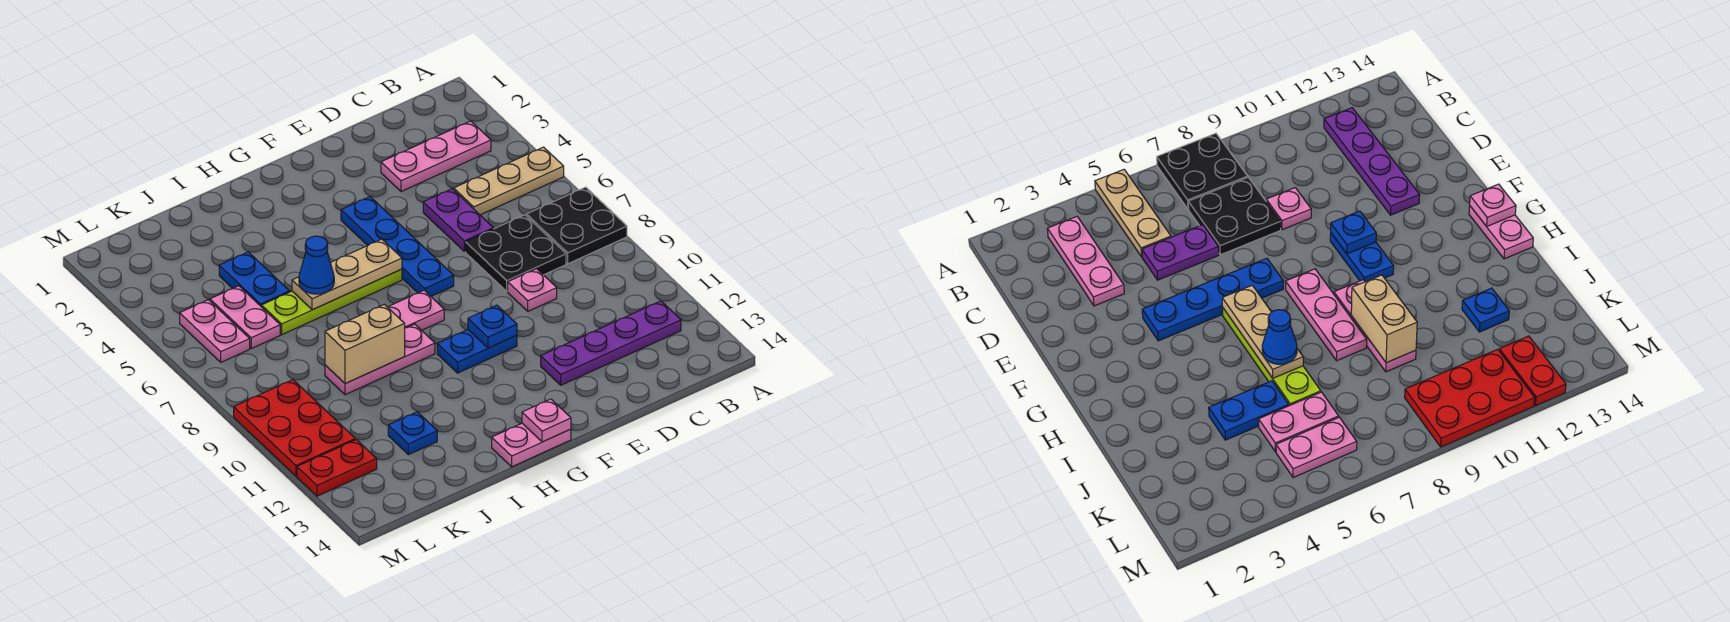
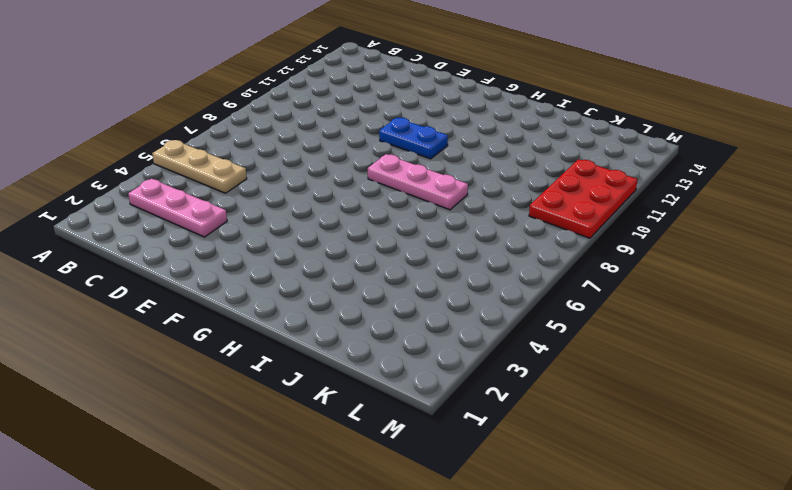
none -> black plate A7:B8 level 1
none -> purple plate B12:E12 level 1
none -> black plate C7:D8 level 1

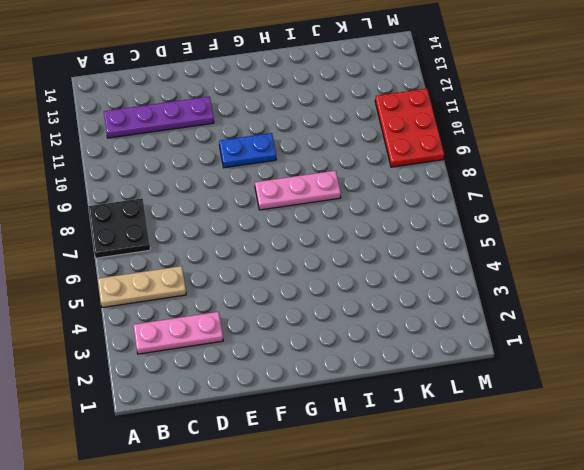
none -> black plate C7:D8 level 1
none -> purple plate D5:D6 level 1
none -> pink plate D9 level 1

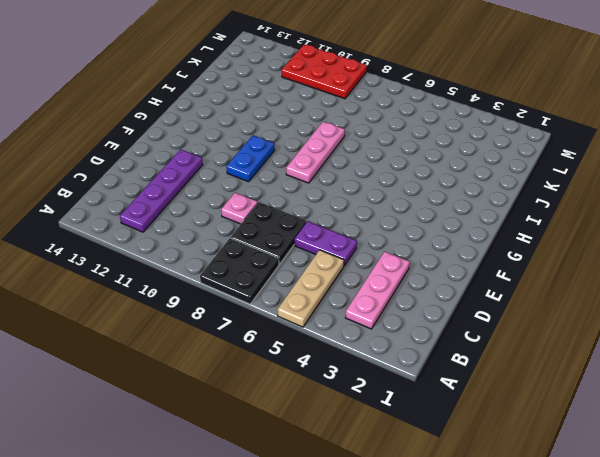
none -> blue plate F4:F7 level 1
none -> lime plate G6:J6 level 1
none -> pink plate G14:H14 level 1

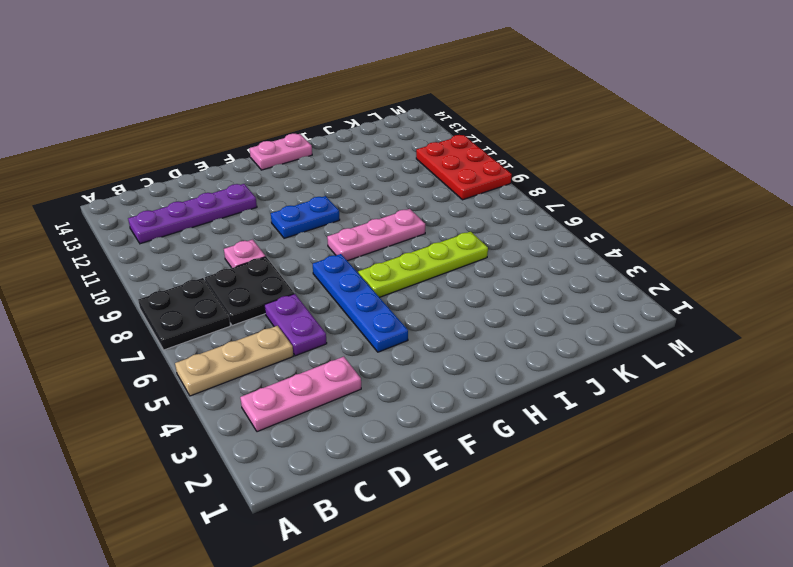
none -> pink plate H9:J9 level 1
none -> blue plate J4:J5 level 1
none -> blue plate J12 level 1

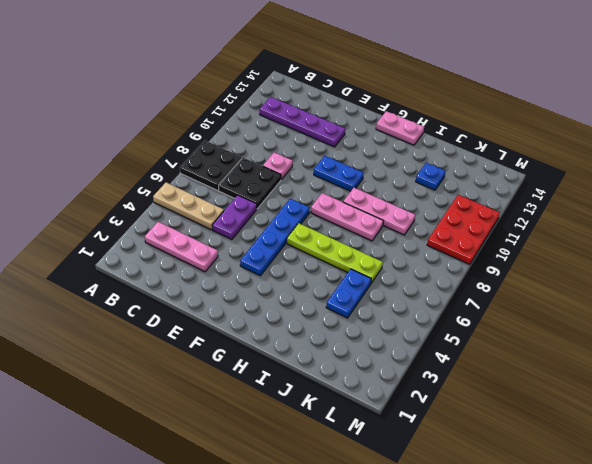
none -> pink plate K5:K6 level 1
none -> pink plate L5:L6 level 1
none -> red plate L12:M12 level 1

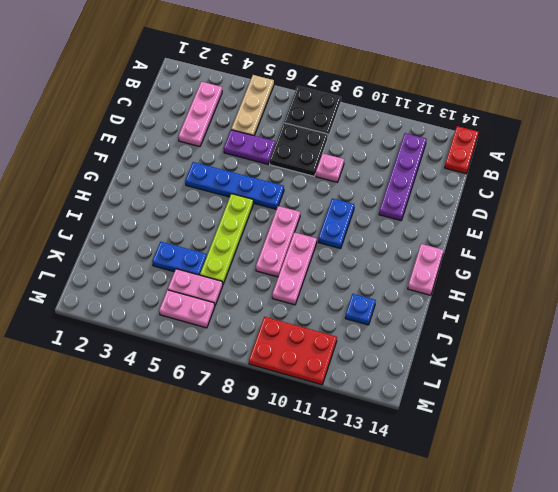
red plate A14:B14 level 1 -> red plate L12:M12 level 1
none -> blue plate F10 level 2
none -> tan plate G6:I6 level 2
none -> pink plate G14 level 2

